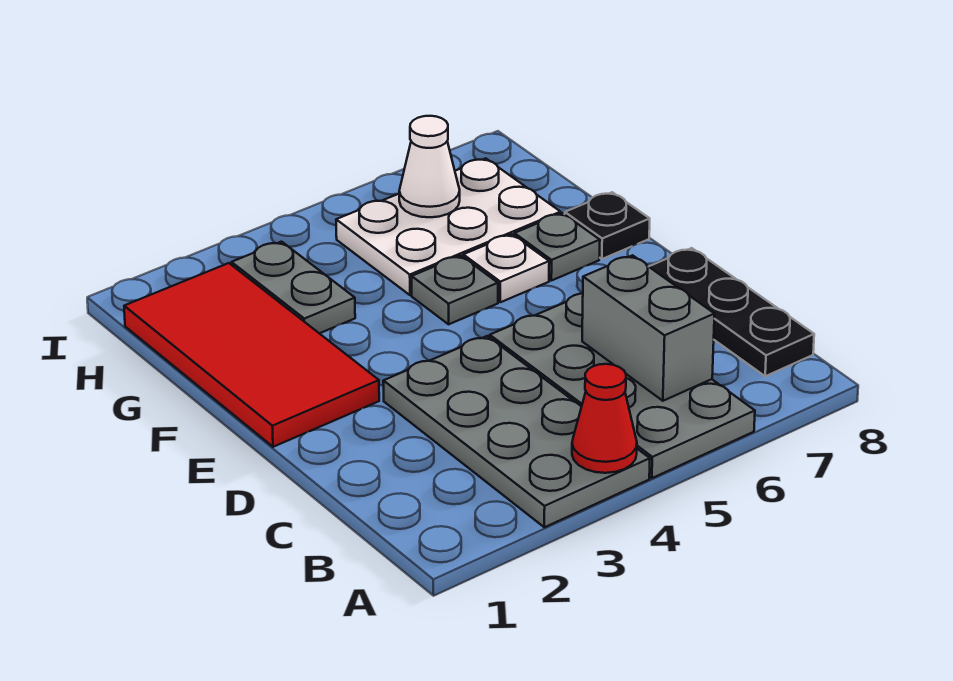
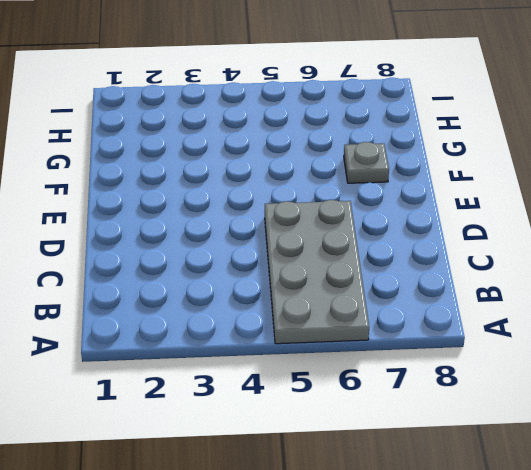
none -> grey plate A3:D4 level 1
none -> black plate B8:D8 level 1
none -> red tile E1:H2 level 1

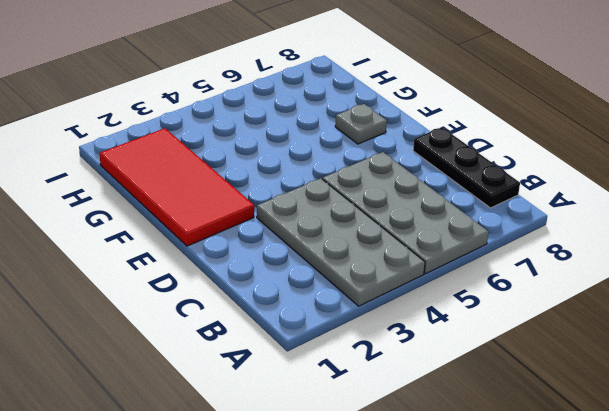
none -> grey plate F5 level 1
none -> white plate F6 level 1
none -> black plate F8 level 1

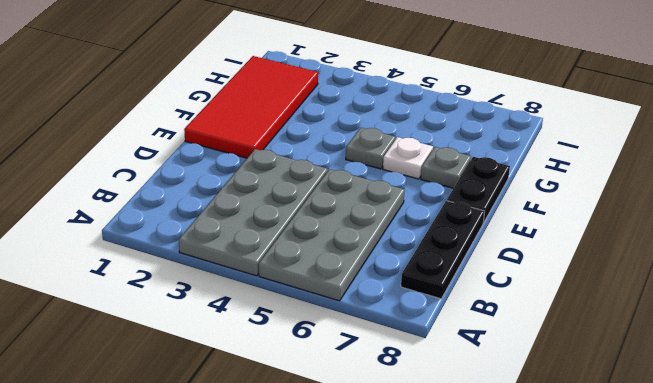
black plate E8:F8 level 1 -> black plate F8 level 1
none -> grey plate G3:H3 level 1
none -> white plate G5:H7 level 1
none -> red cone A4 level 2

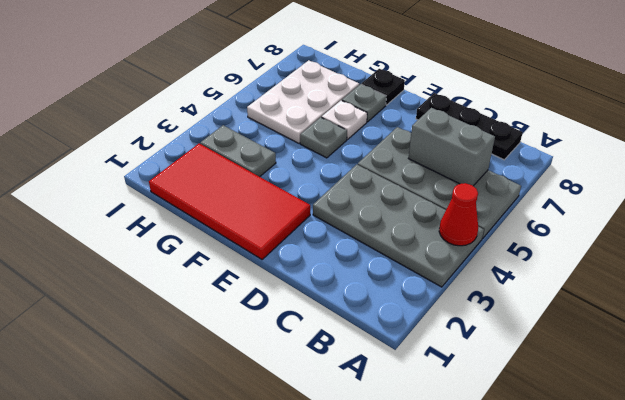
none -> white cone H6 level 2

